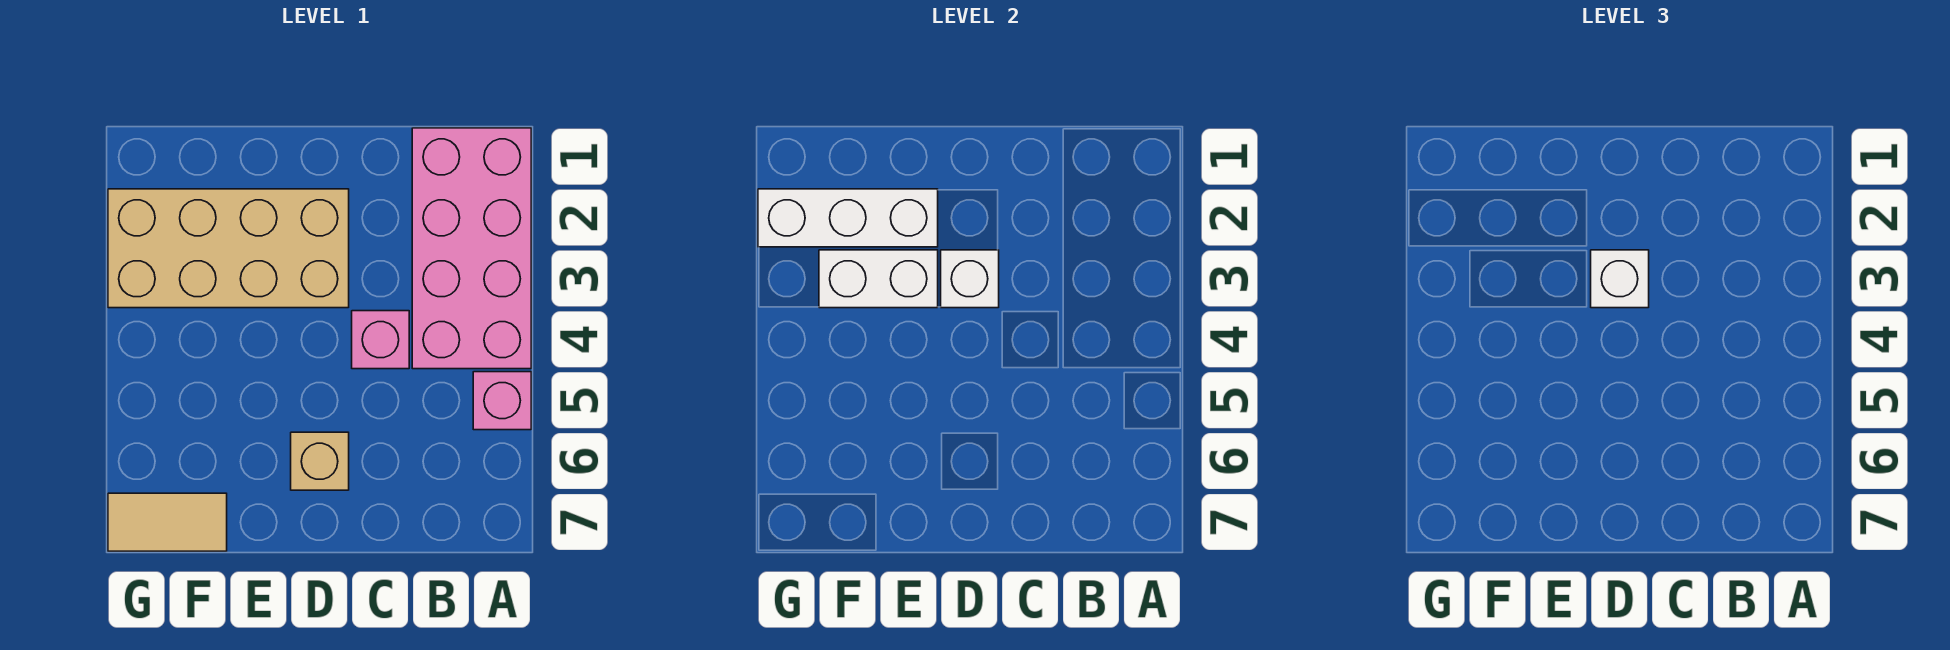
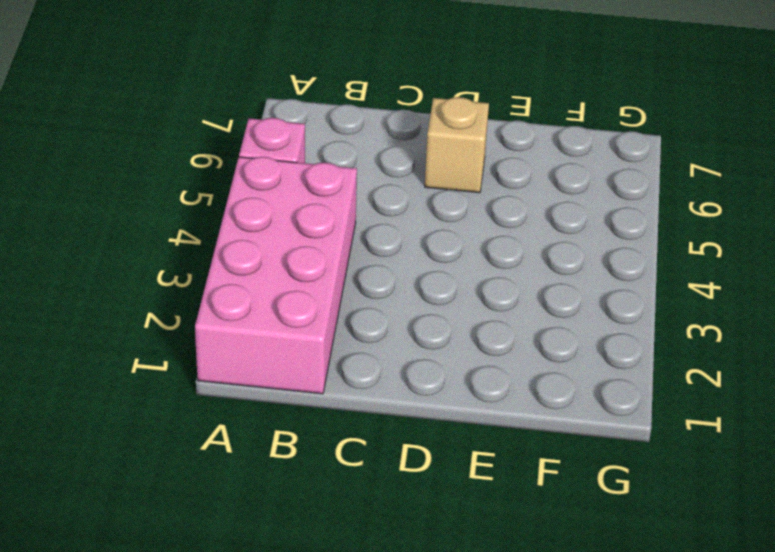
none -> pink brick C4 level 1
none -> tan brick D2:G3 level 1

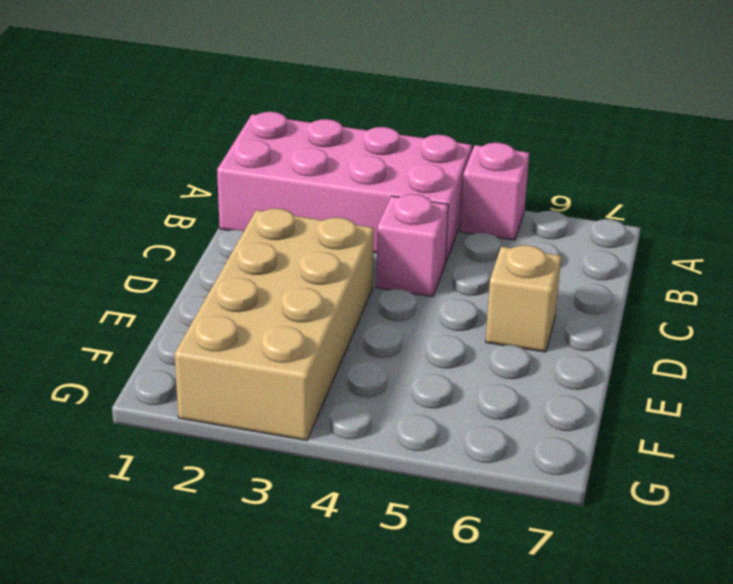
none -> tan tile F7:G7 level 1
none -> white brick D3 level 2

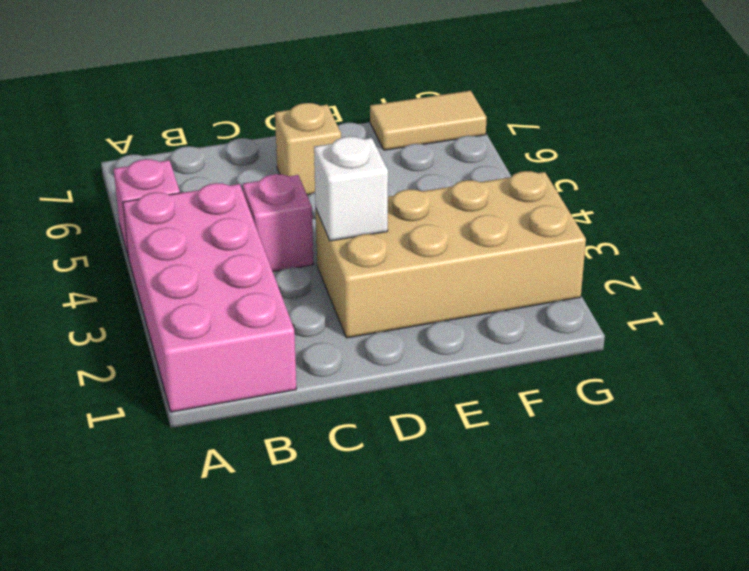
none -> white brick E2:G2 level 2
none -> white brick E3:F3 level 2

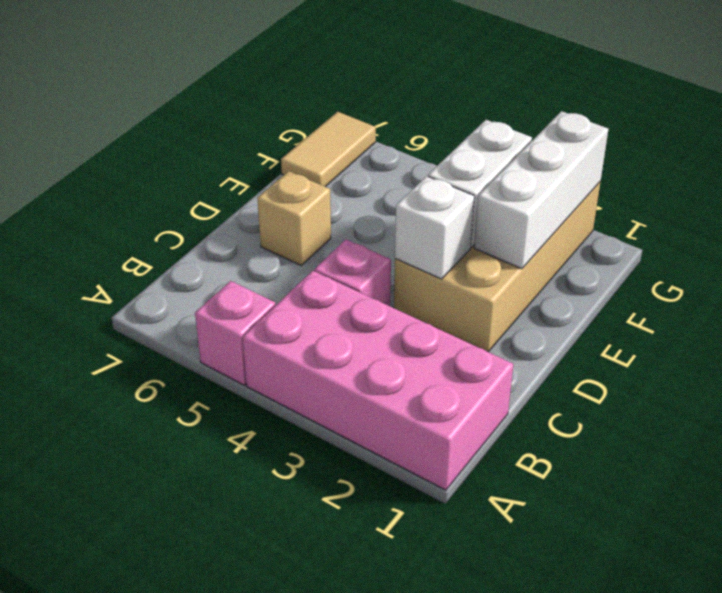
none -> white brick D3 level 3

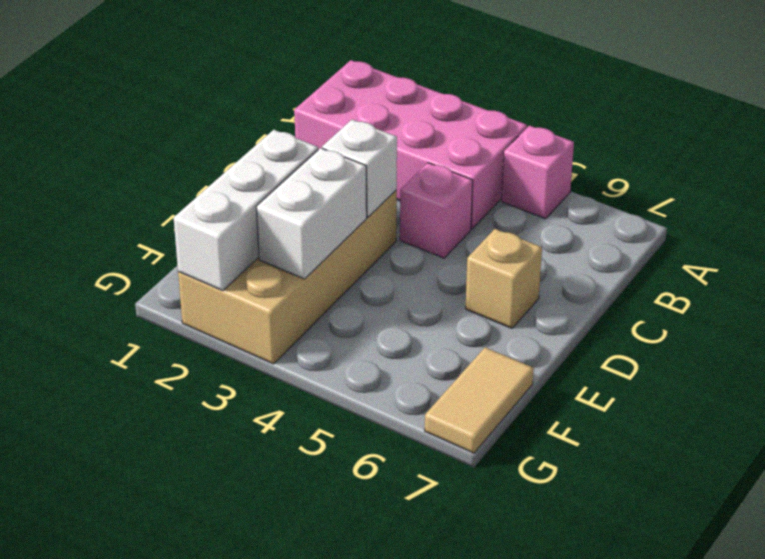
none -> white brick D3 level 3

